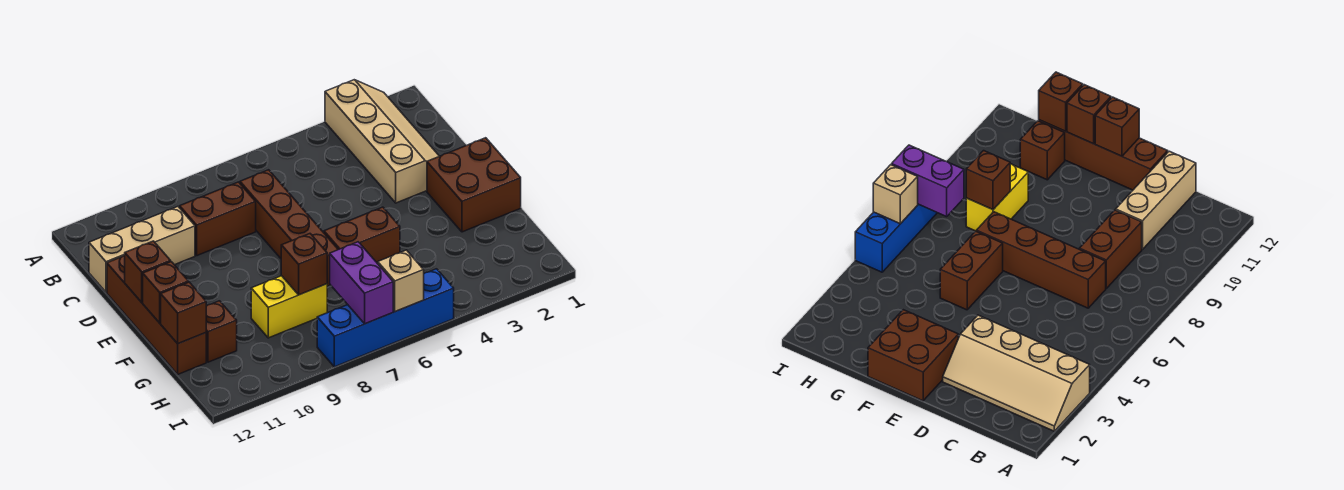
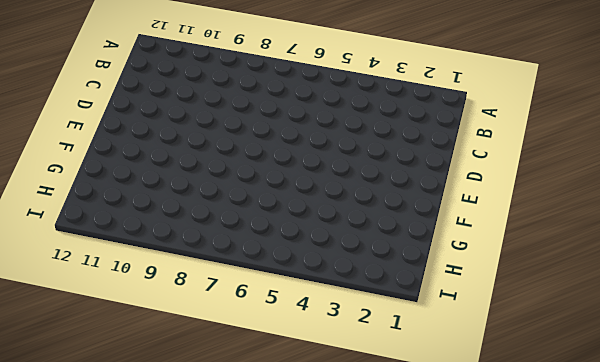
none -> tan slope A2:D3 level 1 top 3
none -> brown brick C7:F7 level 1
none -> brown brick C8:C9 level 1

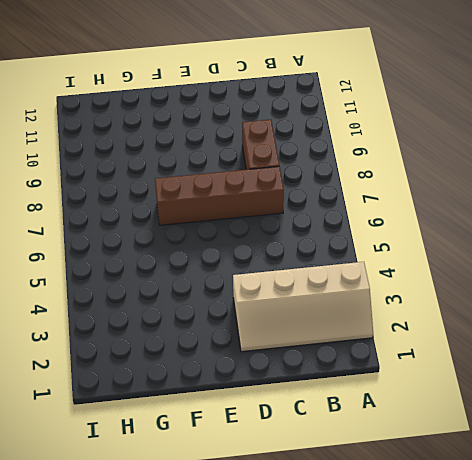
none -> tan brick C10:C12 level 1
none -> brown brick D12:G12 level 1
none -> brown brick E1:F2 level 1

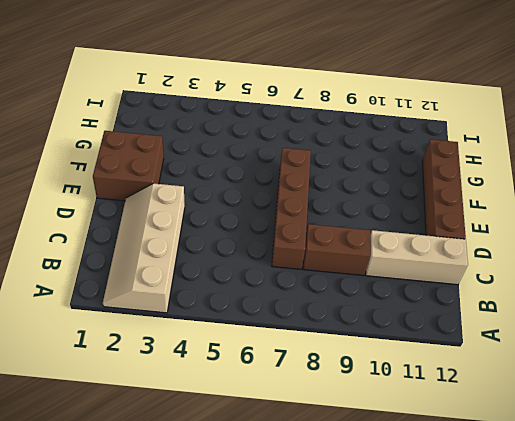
none -> brown brick F5:F6 level 1
none -> yellow brick G8:G9 level 1
none -> brown brick G11 level 1

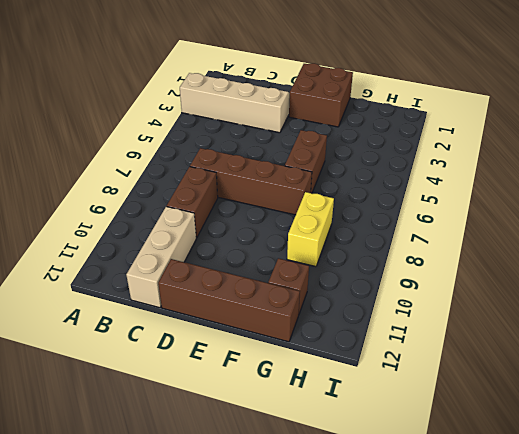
none -> blue brick I5:I8 level 1
none -> brown brick E12 level 2
none -> brown brick F12 level 2

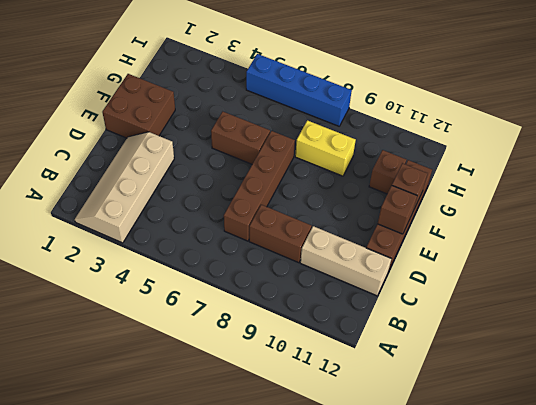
none -> brown brick G8 level 2
none -> brown brick G12 level 2
none -> purple brick H7:I7 level 2

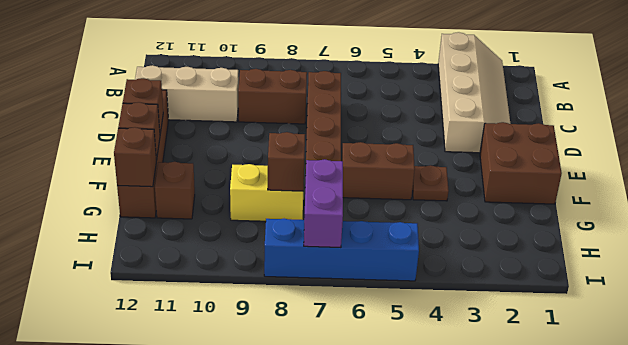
brown plate F4 level 1 -> none
none -> tan brick I6 level 2

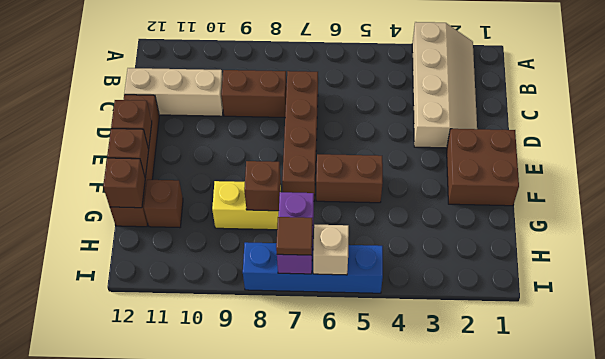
brown tile I7 level 3 -> none

